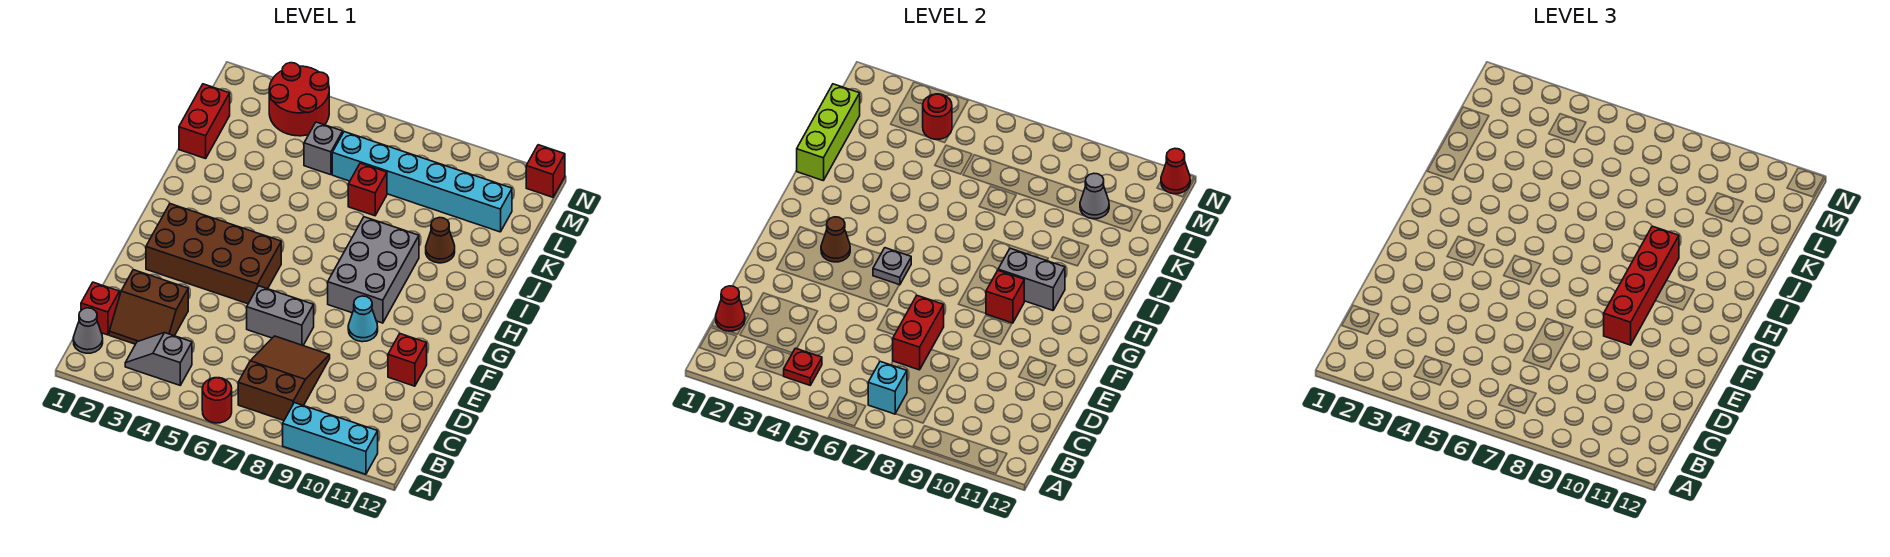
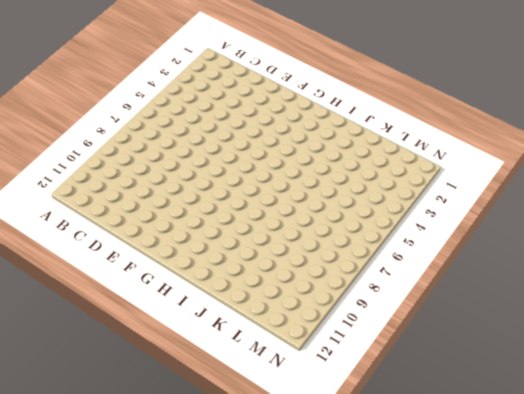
none -> red round brick A6 level 1
none -> cyan brick A9:A11 level 1
none -> grey cone B1 level 1
none -> grey slope B3:B4 level 1 top 4

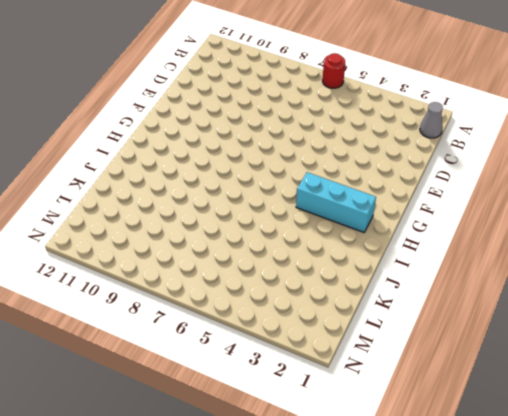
cyan brick H2:H4 level 1 -> cyan brick A9:A11 level 1
none -> grey slope B3:B4 level 1 top 4
none -> brown slope B7:D8 level 1 top B
none -> red brick C1 level 1
none -> brown slope C2:D3 level 1 top D

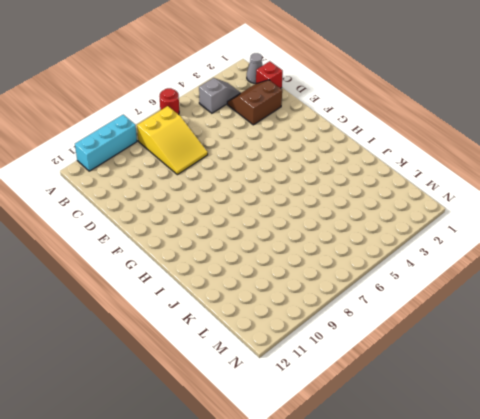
yellow slope B7:D8 level 1 top B -> brown slope B7:D8 level 1 top B
none -> grey brick E6:E7 level 1
none -> red brick E11 level 1
none -> brown brick F2:G5 level 1
none -> cyan cone F9 level 1

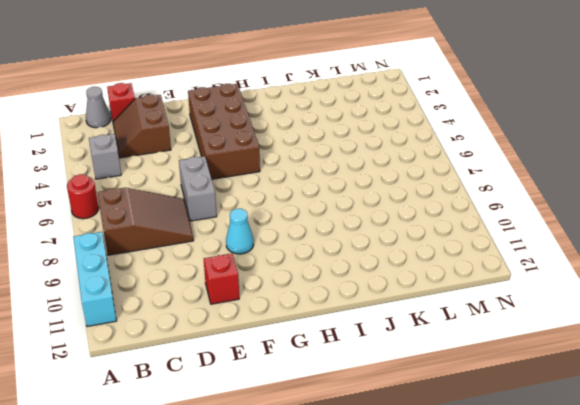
none -> grey brick G8:I9 level 1
none -> brown cone J10 level 1
none -> red brick K1:L1 level 1
none -> red brick K7 level 1

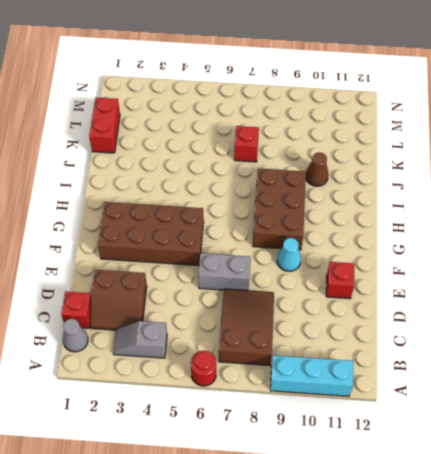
brown brick G8:I9 level 1 -> grey brick G8:I9 level 1
none -> grey brick L5 level 1
none -> cyan brick L6:L11 level 1
none -> red round brick M3:N4 level 1
none -> red brick N12 level 1

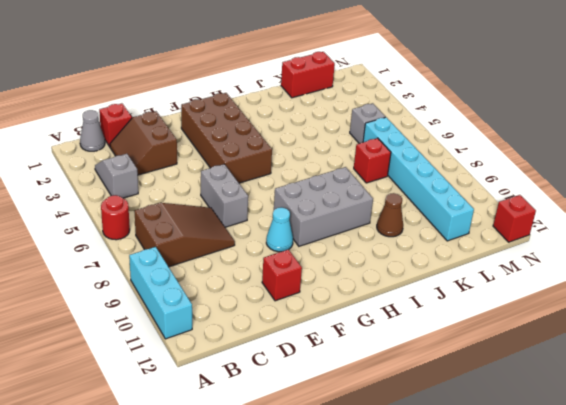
none -> red round brick M3:N4 level 1
none -> red plate B4 level 2
none -> cyan brick B7 level 2
none -> red cone C1 level 2

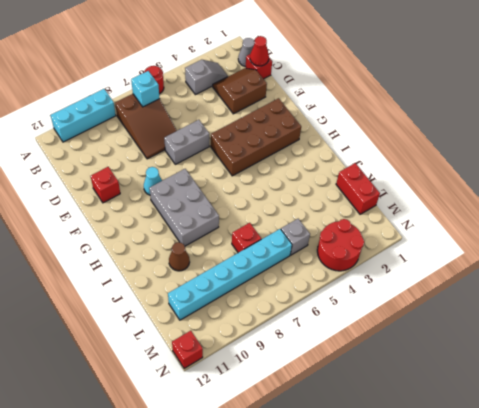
none -> red plate B4 level 2
none -> red brick D7:E7 level 2
none -> brown cone G3 level 2
none -> grey plate G5 level 2

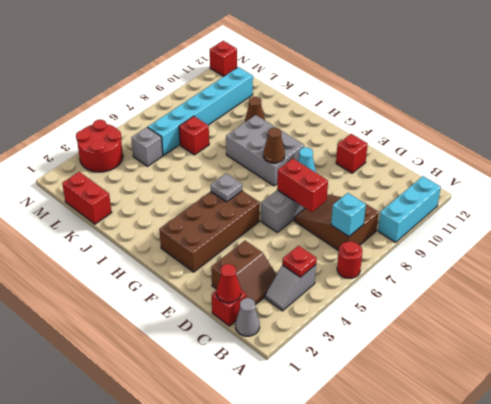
brown cone G8 level 2 -> brown cone G3 level 2
none -> red brick G9 level 2
none -> grey brick H9:H10 level 2
none -> lime brick J1:L1 level 2
none -> grey cone L10 level 2

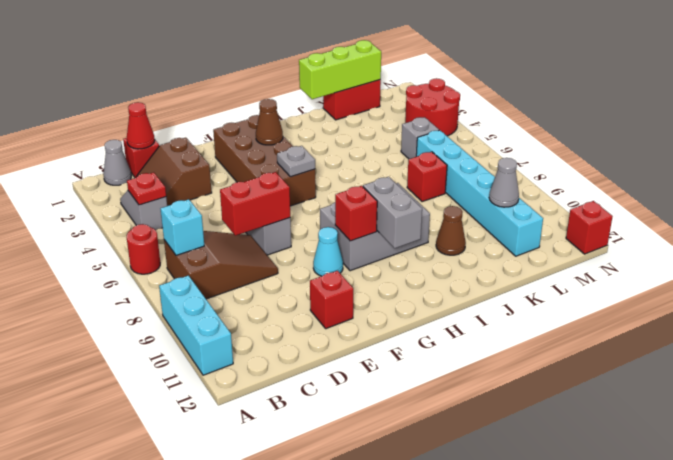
none -> red round brick M4 level 2
none -> red cone N12 level 2
none -> red brick F9:I9 level 3

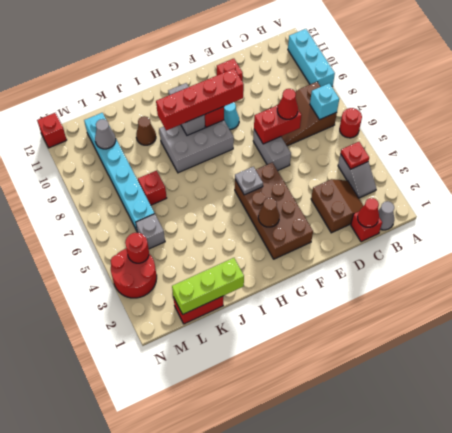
red cone D7 level 3 -> red cone N12 level 2

